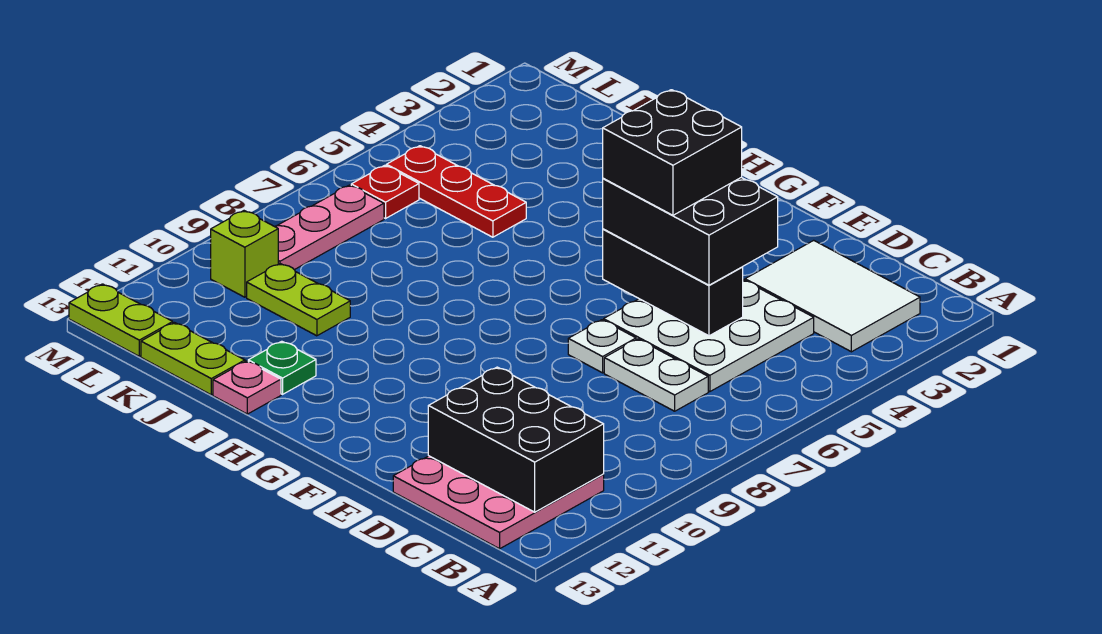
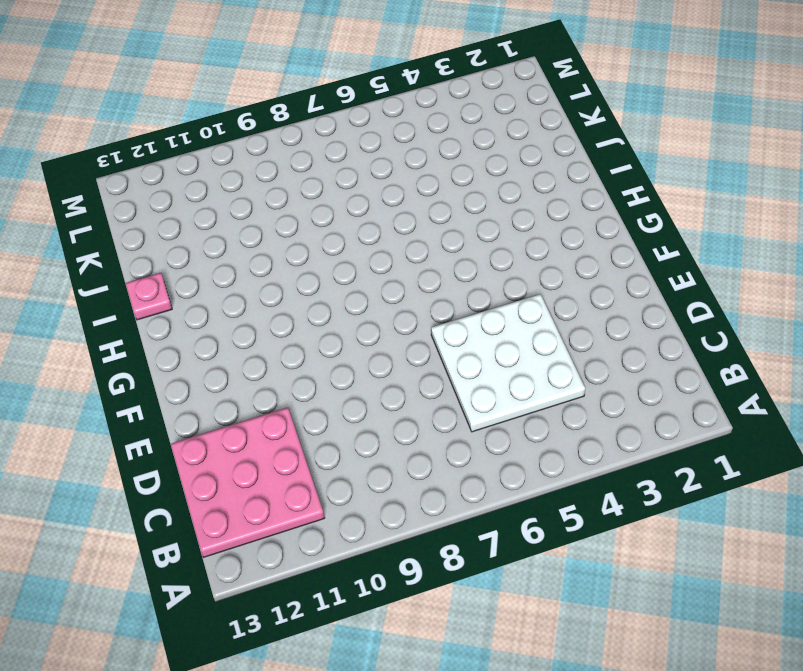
none -> white tile B2:D3 level 1
none -> white plate C7:D7 level 1
none -> white plate E7 level 1

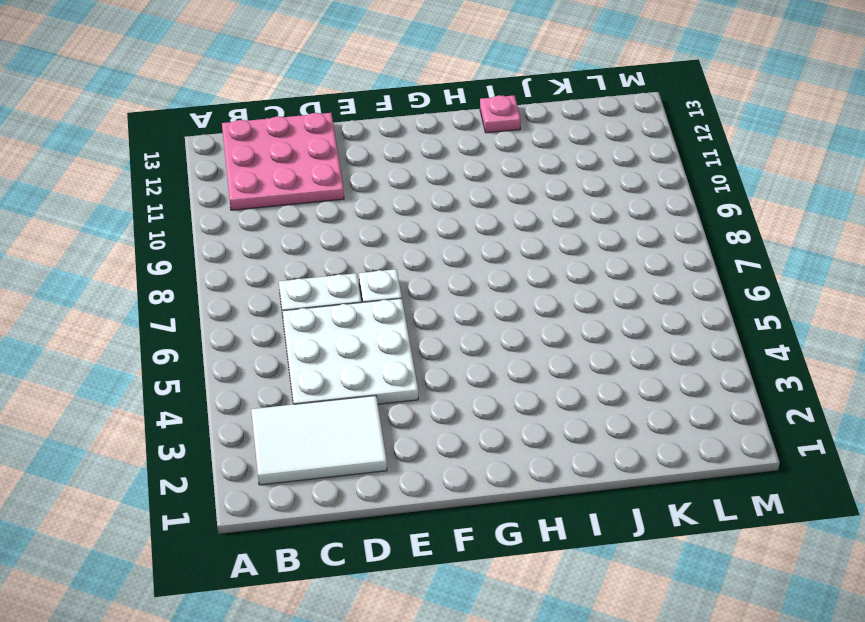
none -> green plate I12 level 1
none -> red plate J5:L5 level 1
none -> lime plate J10:K10 level 1

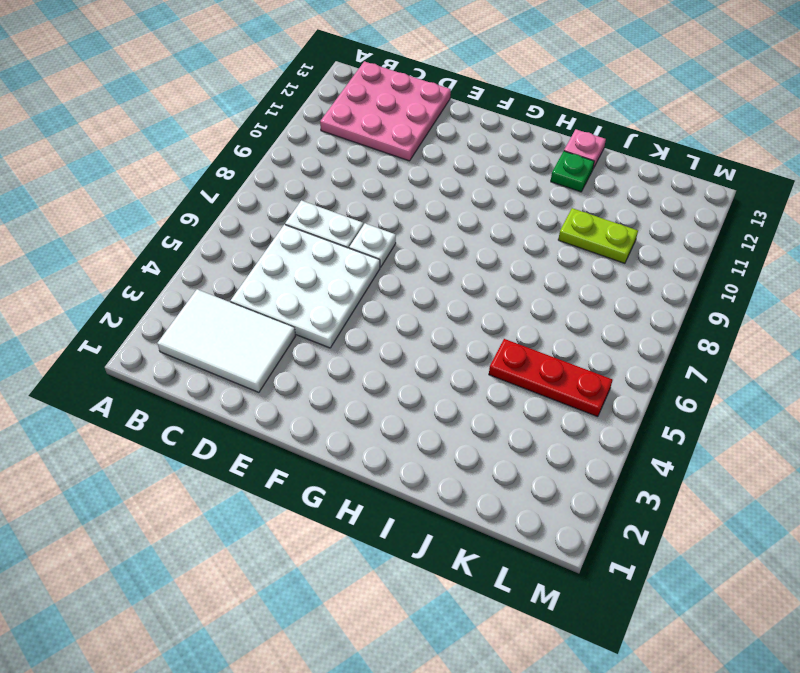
none -> lime plate J13:K13 level 1
none -> red plate L6 level 1
none -> pink plate L7:L9 level 1

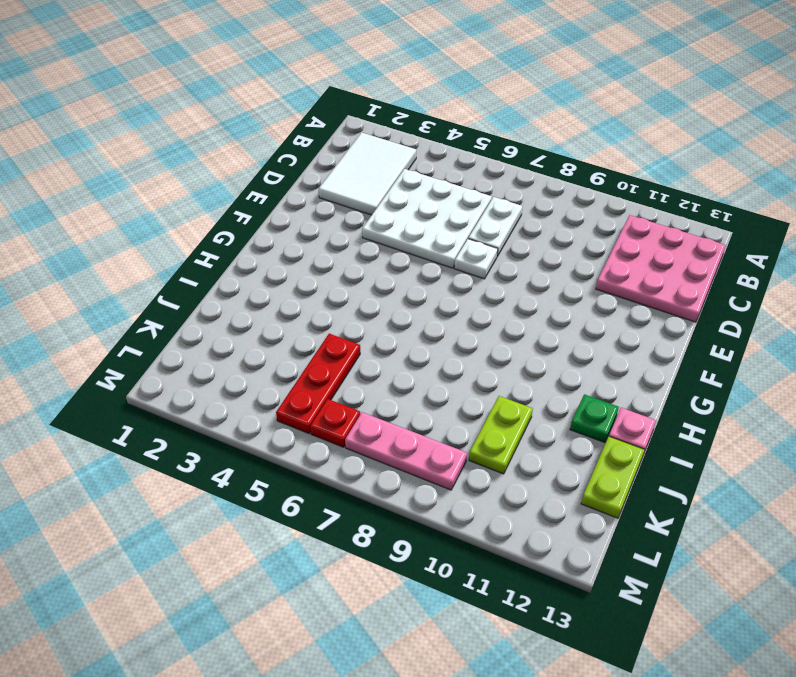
none -> lime brick L10 level 1
none -> lime plate L13:M13 level 1
none -> black brick B11:D12 level 2

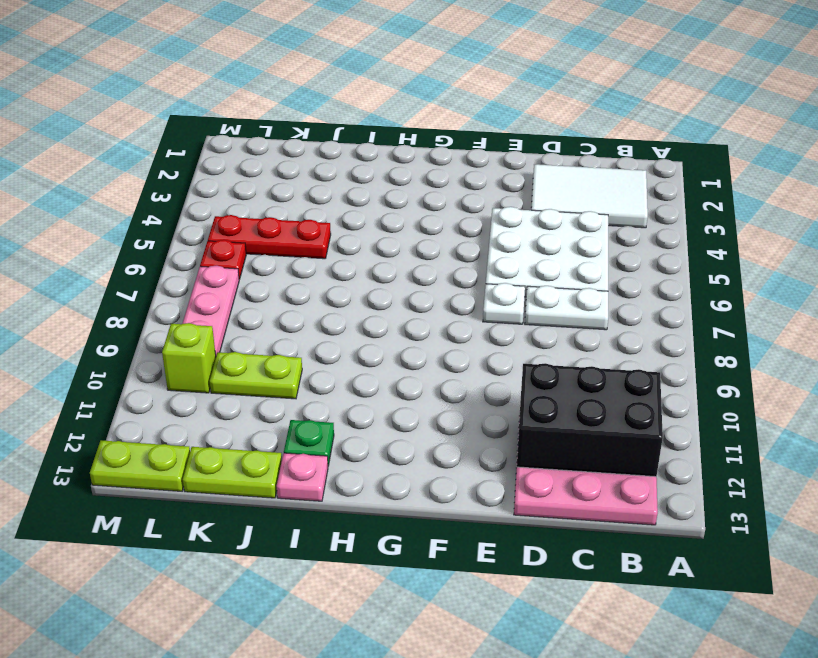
none -> black brick D5:F5 level 2
none -> black brick D4:F5 level 3
none -> black brick E4:F5 level 4

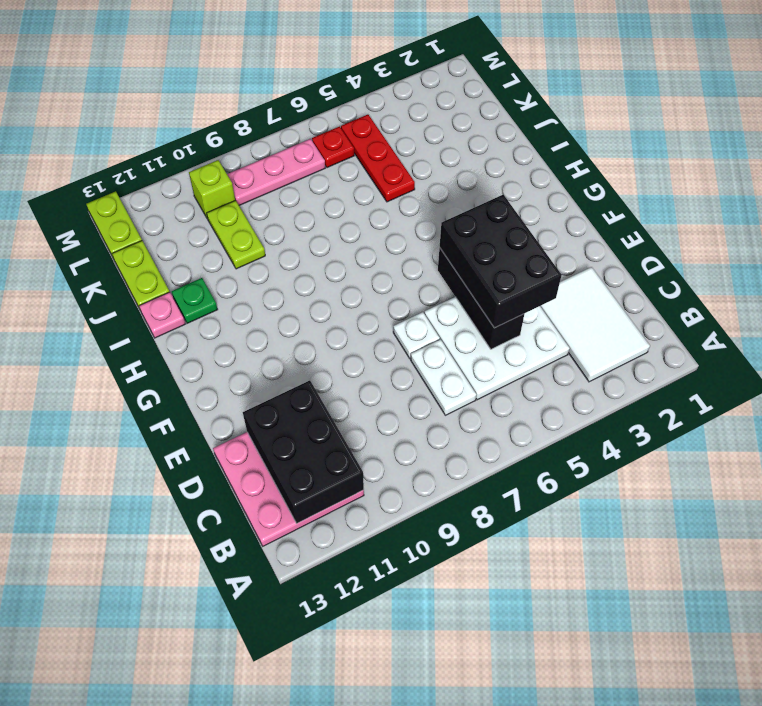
none -> black brick E4:F5 level 4

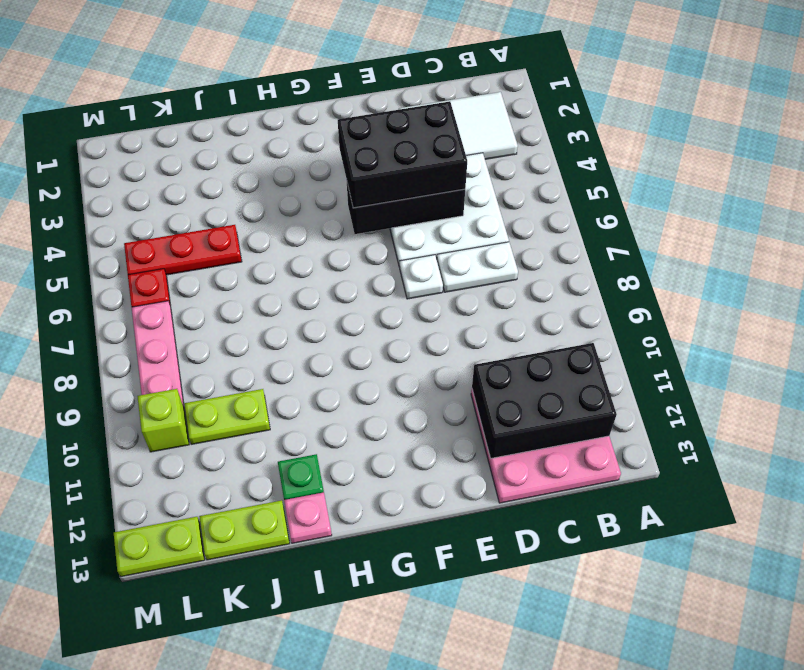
none -> black brick E4:F5 level 4

